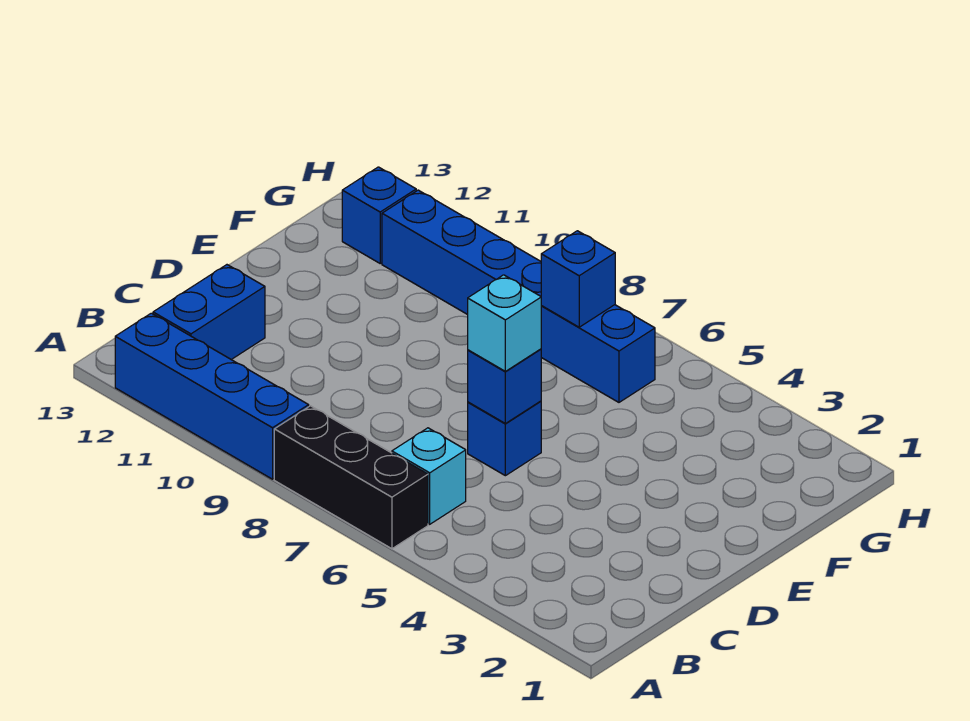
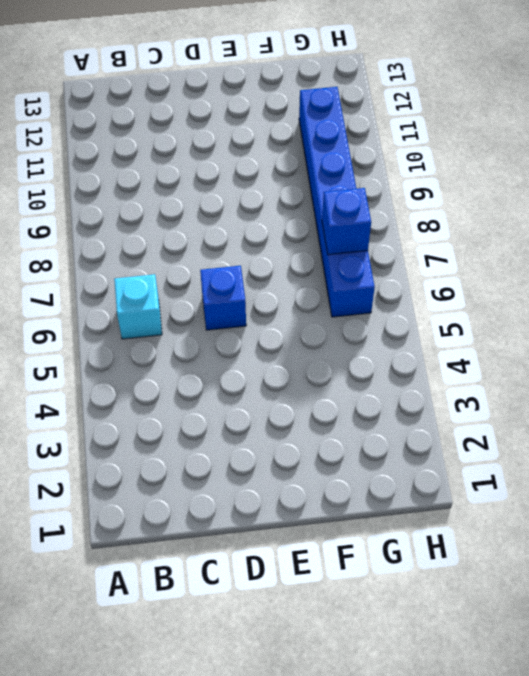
none -> black brick A6:A8 level 1
none -> blue brick A9:A12 level 1

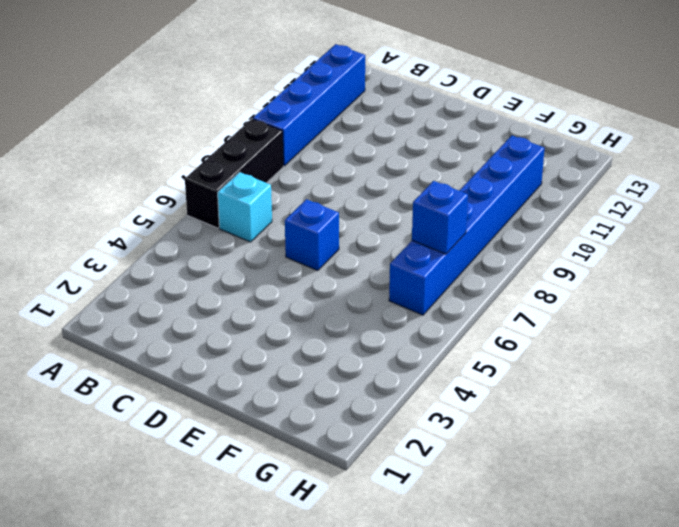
none -> blue brick B12:C12 level 1
none -> blue brick G12 level 1

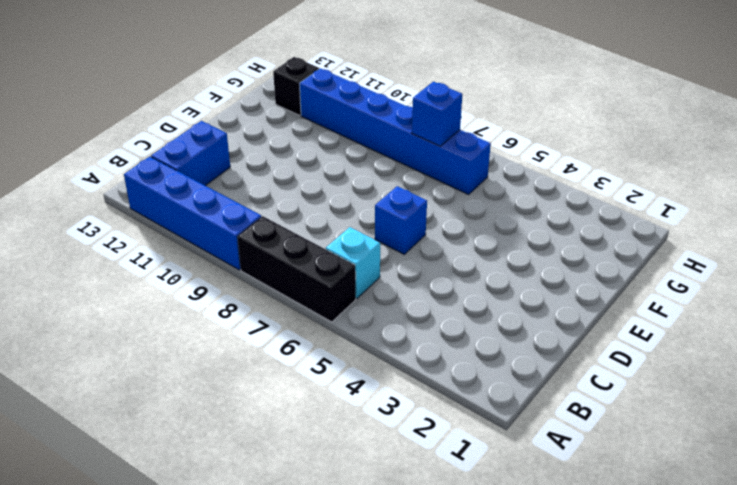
black brick G12 level 1 -> blue brick G12 level 1
none -> blue brick D6 level 2
none -> cyan brick D6 level 3

